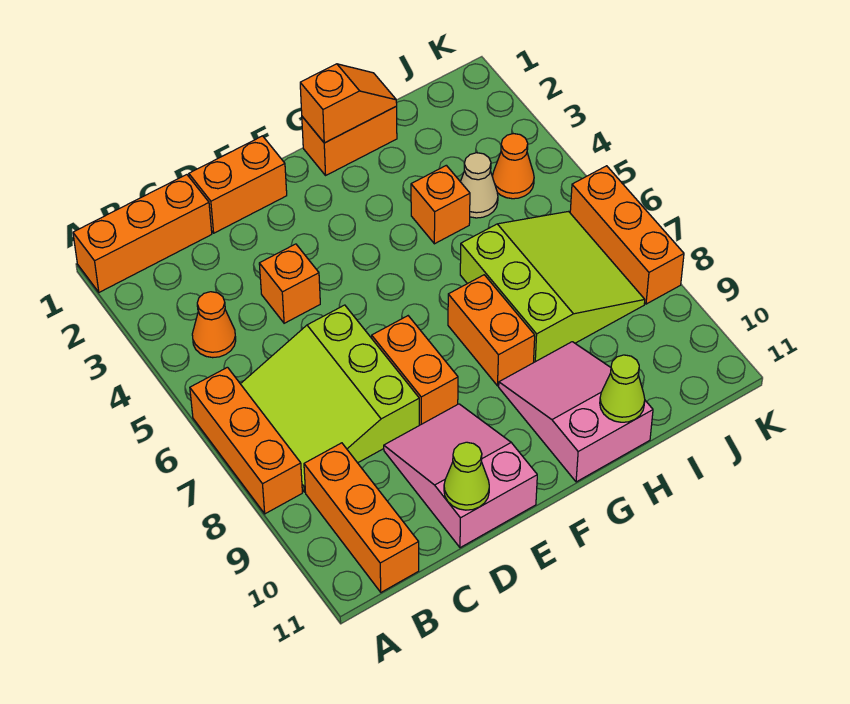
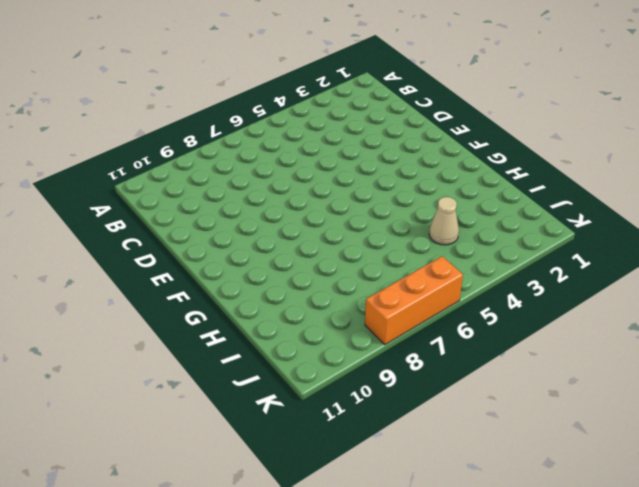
none -> orange brick A1:C1 level 1
none -> orange brick A6:A8 level 1
none -> orange cone B4 level 1

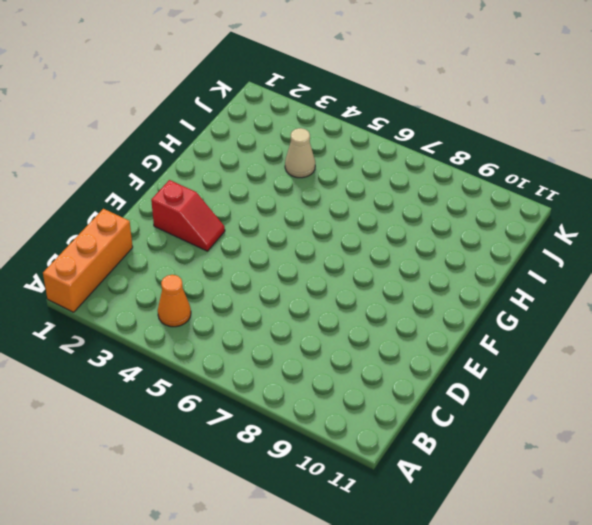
red slope E2:E3 level 1 top 2 -> none
none -> orange brick A6:A8 level 1
none -> lime slope B6:D8 level 1 top D
none -> orange brick B9:B11 level 1

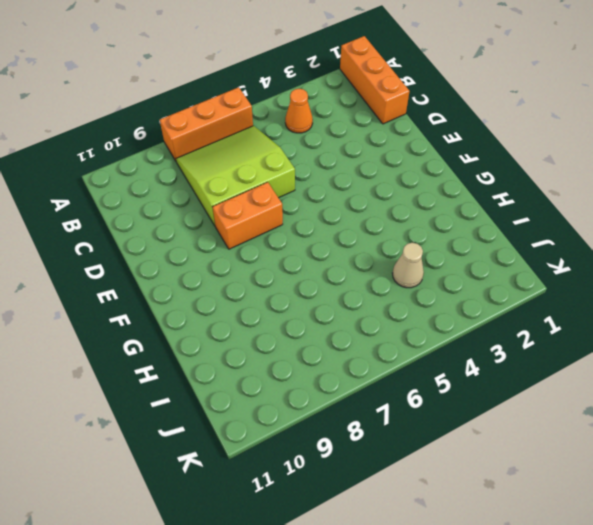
none -> orange brick B9:B11 level 1
none -> orange brick D1:E1 level 1
none -> orange brick D4 level 1

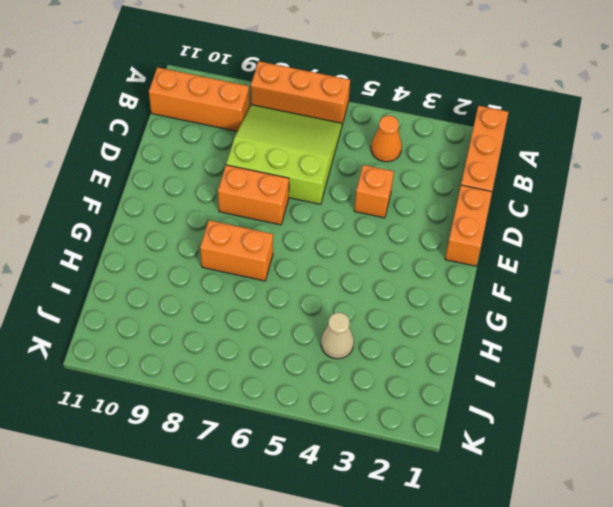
none -> pink slope D9:E11 level 1 top 11
none -> orange brick G1:H1 level 1
none -> pink slope G9:H11 level 1 top 11

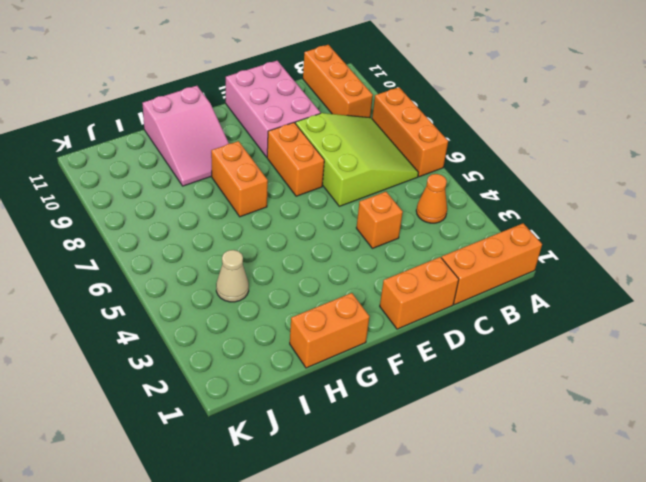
pink brick D9:E11 level 1 -> pink slope D9:E11 level 1 top 11
none -> orange brick H4 level 1
none -> lime slope H6:J8 level 1 top H
none -> orange cone J4 level 1

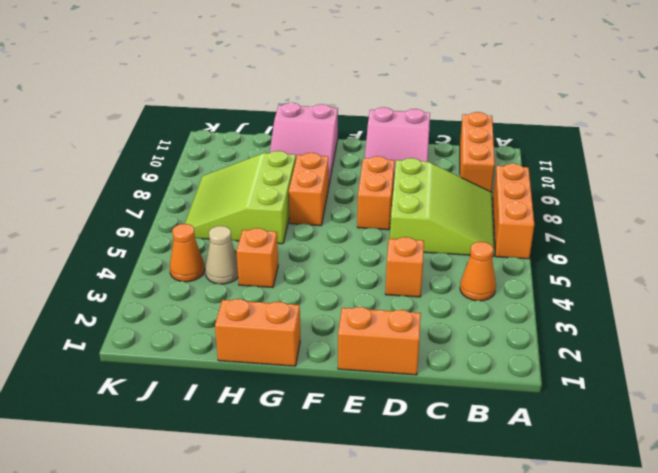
none -> orange brick A1:C1 level 1
none -> orange brick K6:K8 level 1
none -> lime cone D11 level 2

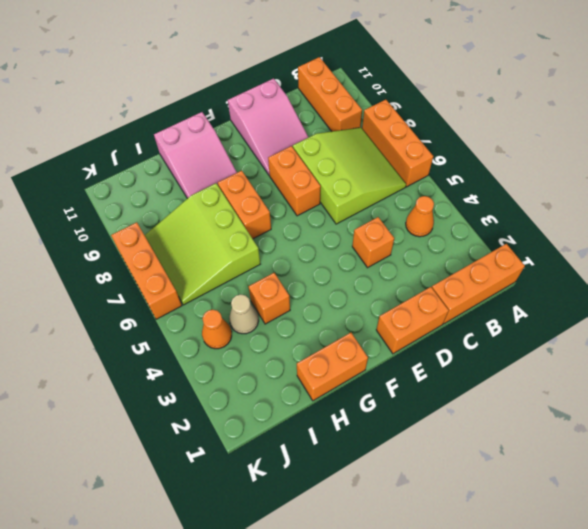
none -> lime cone D11 level 2
none -> orange slope G1:H1 level 2 top G
none -> lime cone H11 level 2

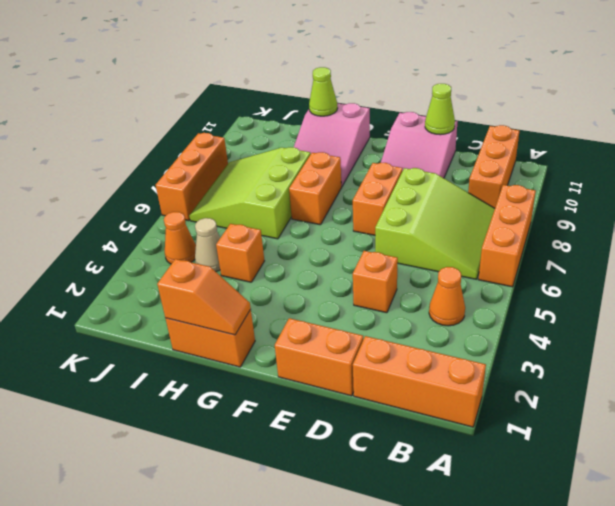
orange slope G1:H1 level 2 top H -> orange slope G1:H1 level 2 top G

